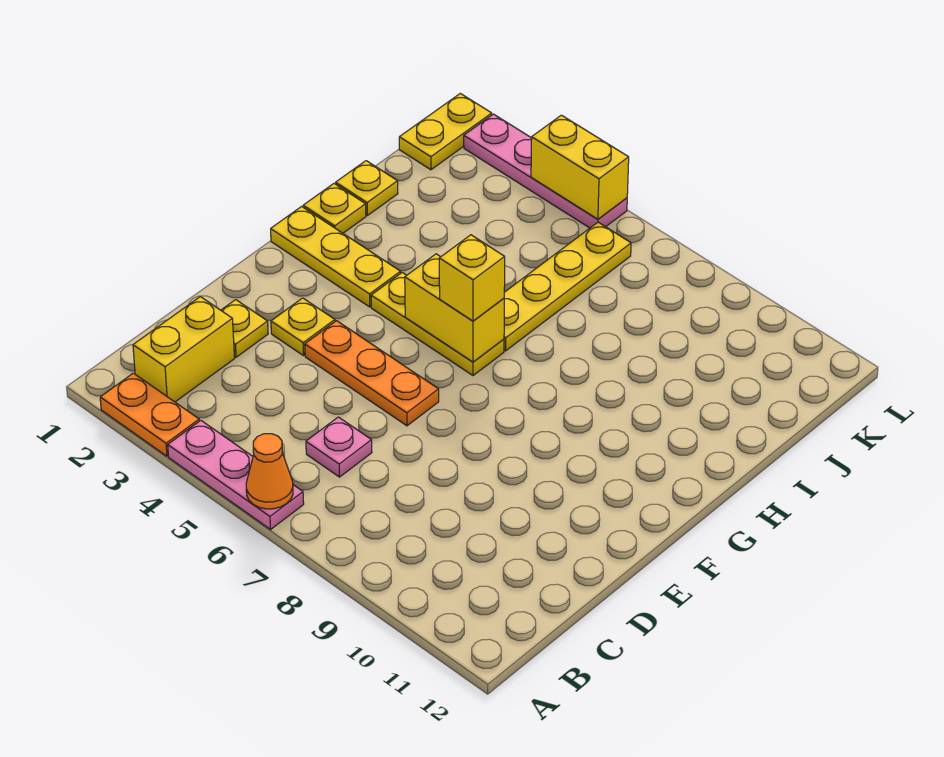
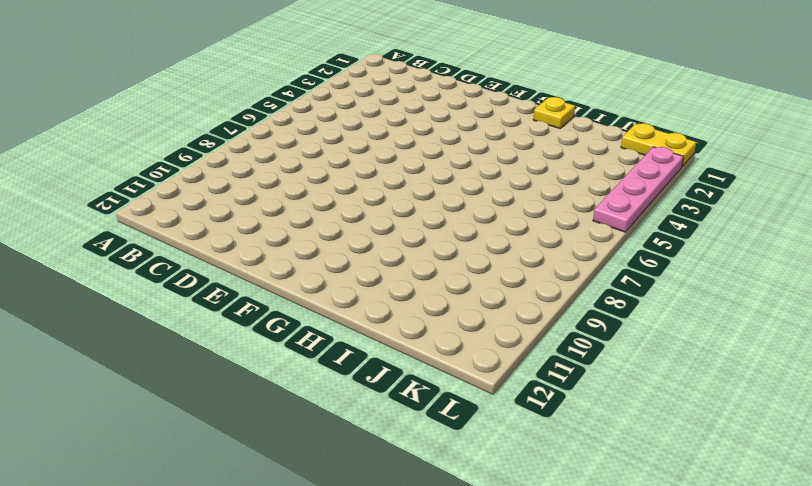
none -> orange plate A2:A3 level 1
none -> pink plate A4:A6 level 1
none -> yellow brick B2:C2 level 1

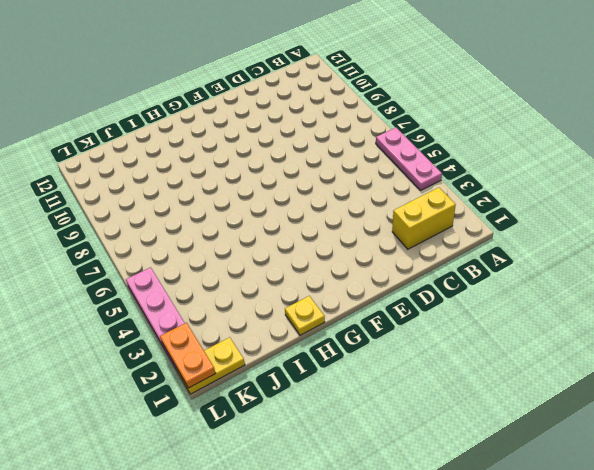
orange plate L1:L2 level 2 -> orange plate A2:A3 level 1
none -> pink plate C6 level 1
none -> yellow plate D2 level 1
none -> yellow plate E3 level 1

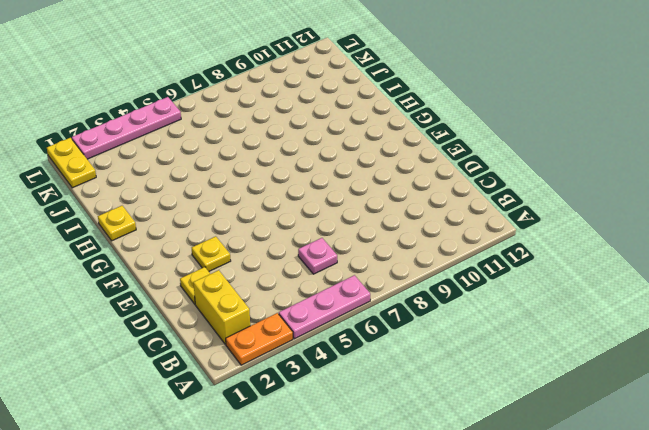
none -> orange plate E4:E6 level 1
none -> yellow plate G1:G3 level 1
none -> yellow plate G4:G6 level 1

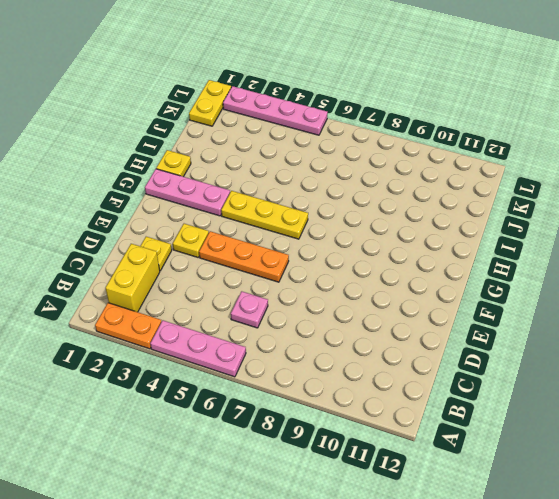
pink plate G1:G3 level 1 -> yellow plate G1:G3 level 1
none -> yellow plate H6:K6 level 1
none -> yellow plate I1 level 1
none -> orange cone A6 level 2

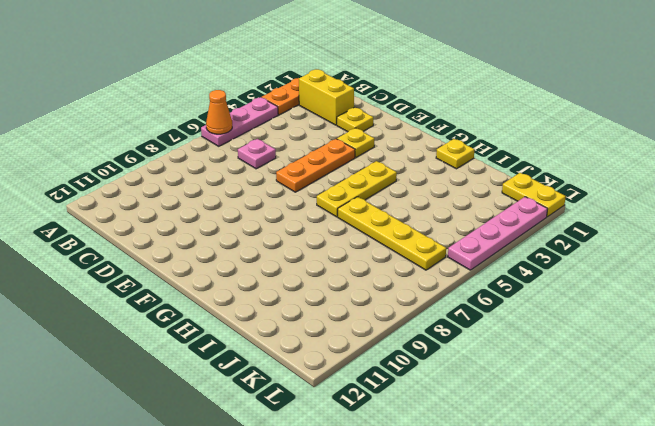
none -> yellow plate G1:G3 level 1
none -> yellow plate I1 level 1
none -> yellow brick G5:G6 level 2

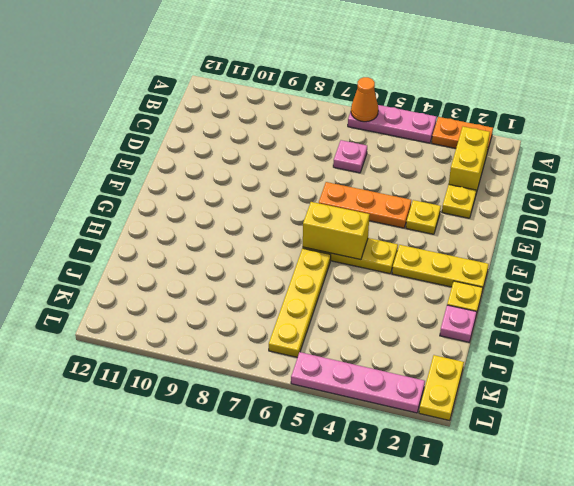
pink plate I1 level 1 -> yellow plate I1 level 1
none -> yellow brick L4:L5 level 2
none -> yellow brick G6 level 3

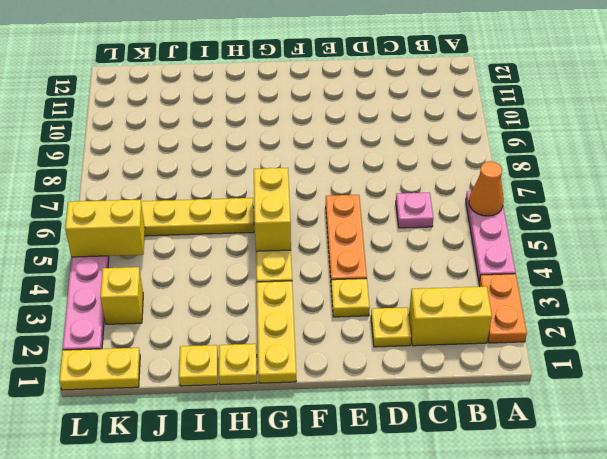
yellow brick K3 level 1 -> yellow brick G6 level 3
yellow brick K5:L5 level 2 -> yellow brick L4:L5 level 2

